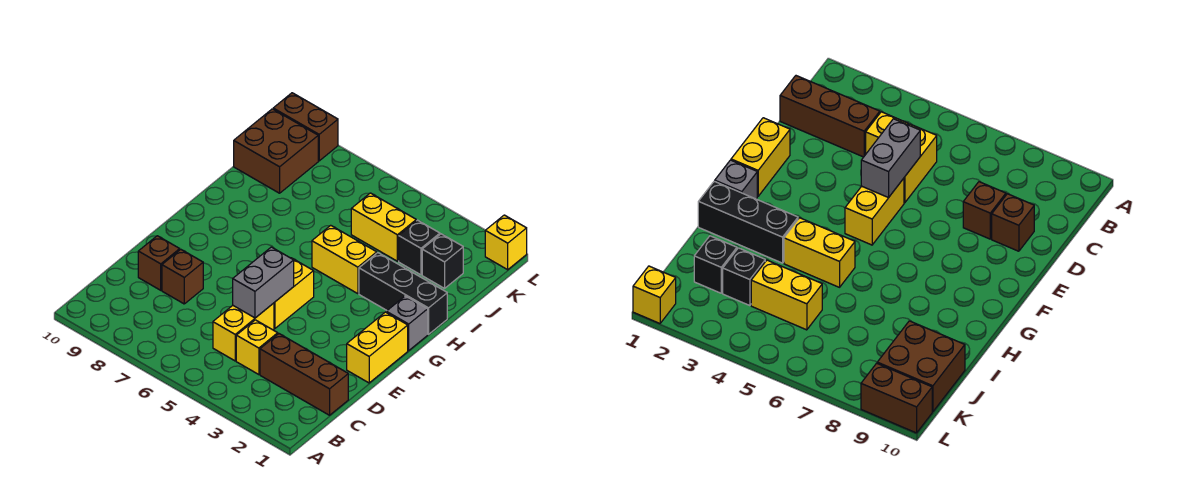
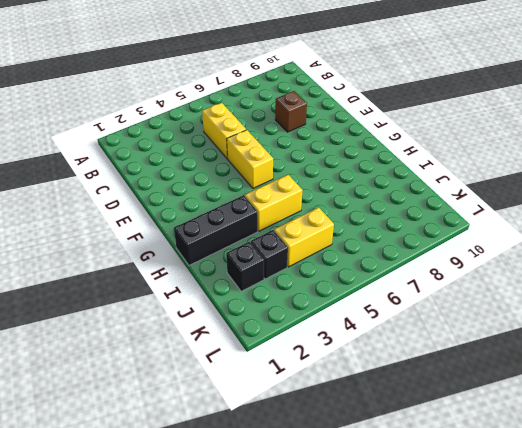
none -> brown brick C1:C3 level 1
none -> yellow brick C4 level 1
none -> brown brick D9 level 1

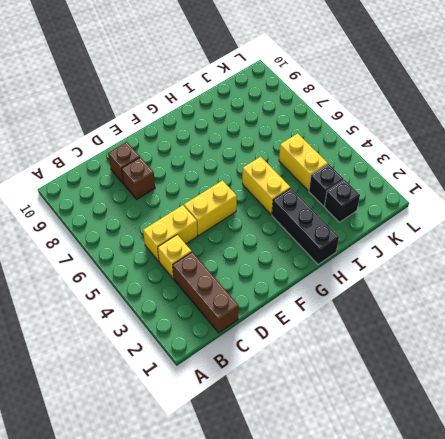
none -> yellow brick E1:F1 level 1
none -> grey brick G1 level 1
none -> brown brick J9:K10 level 1

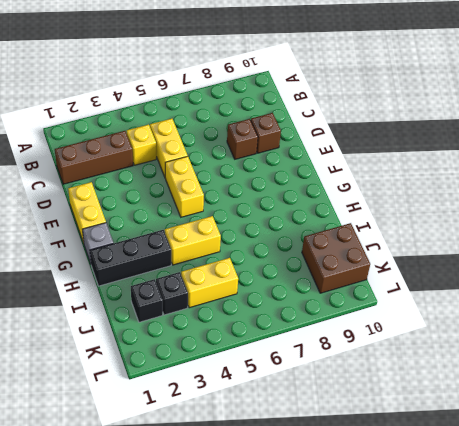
none -> yellow brick L1 level 1
none -> brown brick L9:L10 level 1
none -> grey brick D5:E5 level 2

